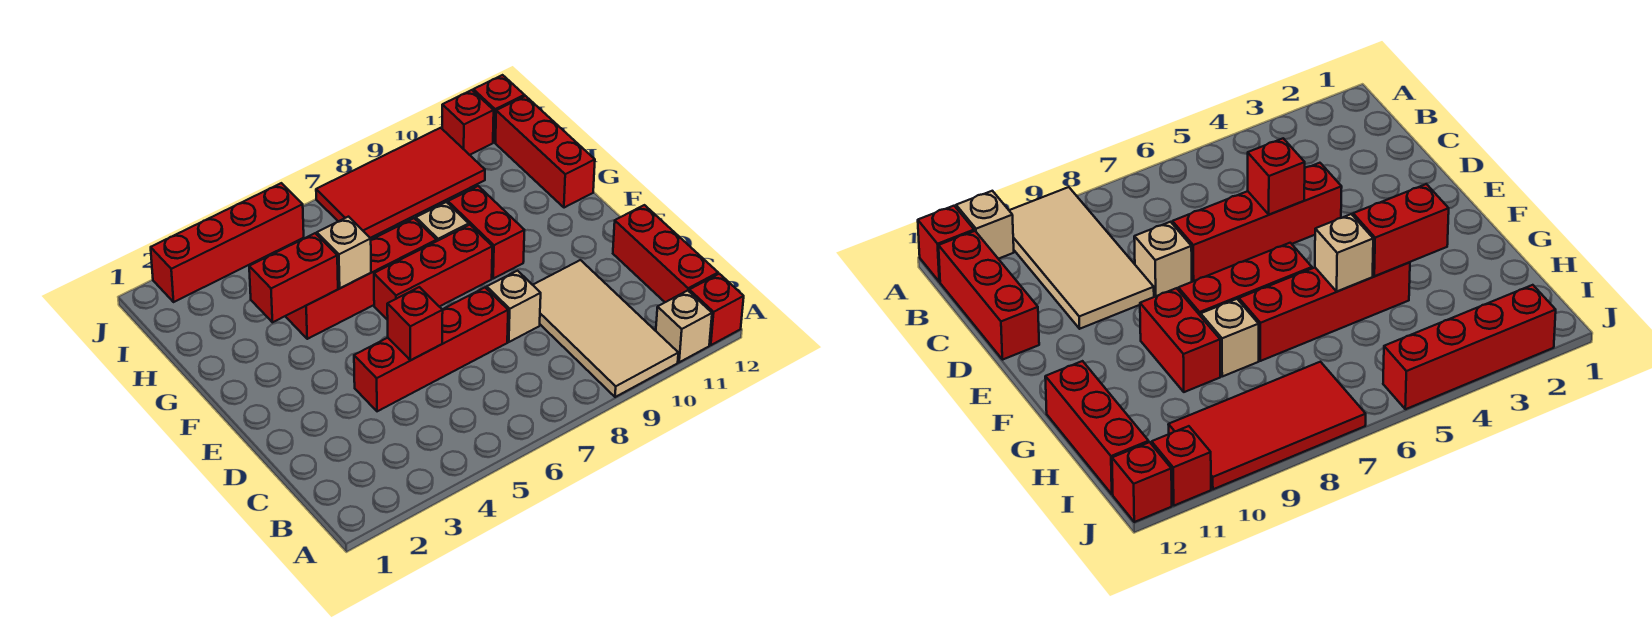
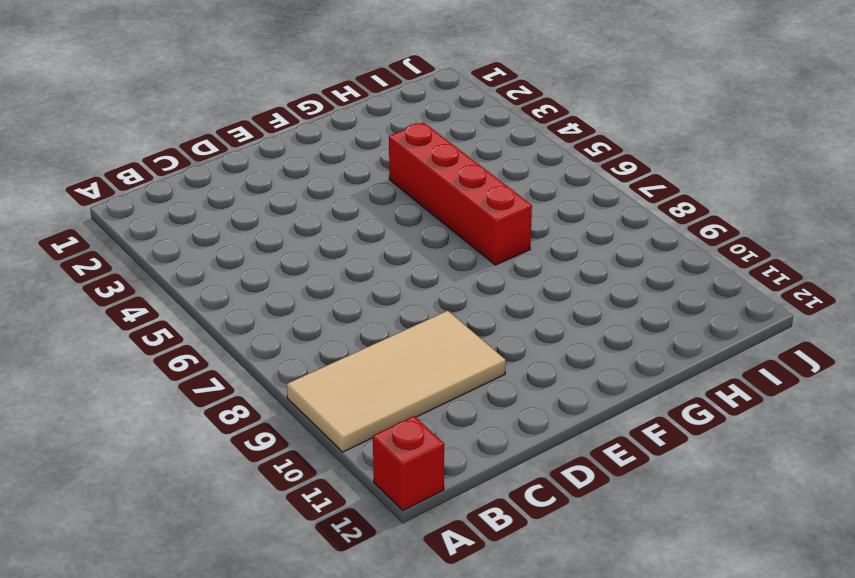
none -> tan brick A11 level 1
none -> red brick B12:D12 level 1
none -> red brick D4:D7 level 1

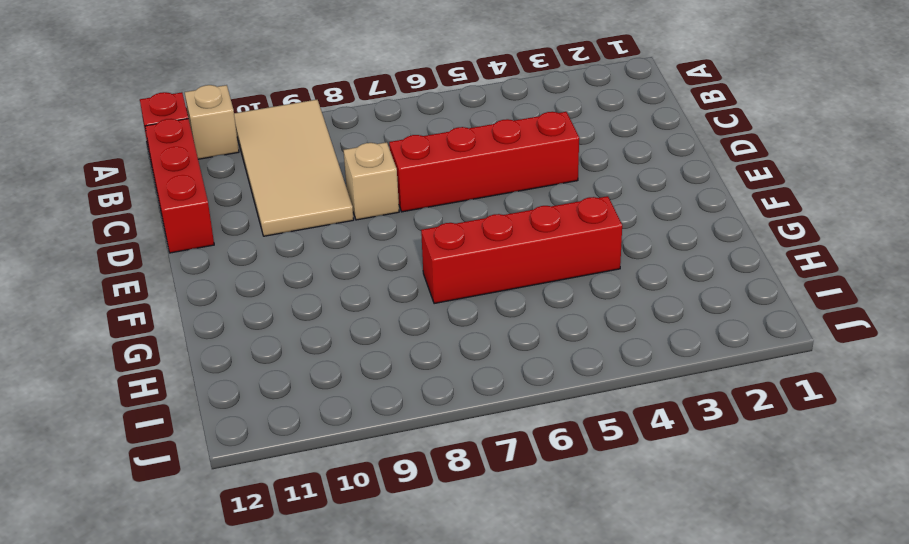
none -> red brick F6:F8 level 1
none -> red brick F9:G9 level 1
none -> tan brick G8 level 1

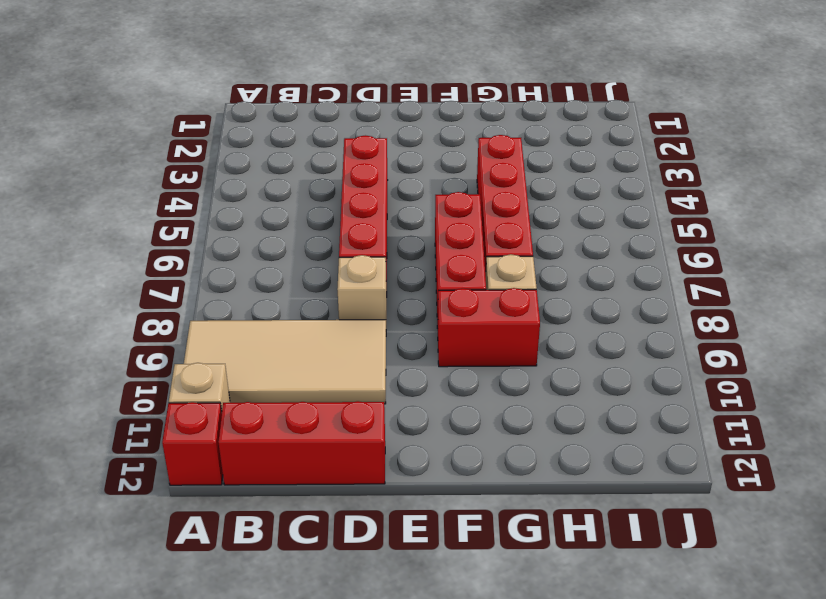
none -> red brick G12:I12 level 1
none -> red tile I7:J10 level 1
none -> red brick J2:J5 level 1

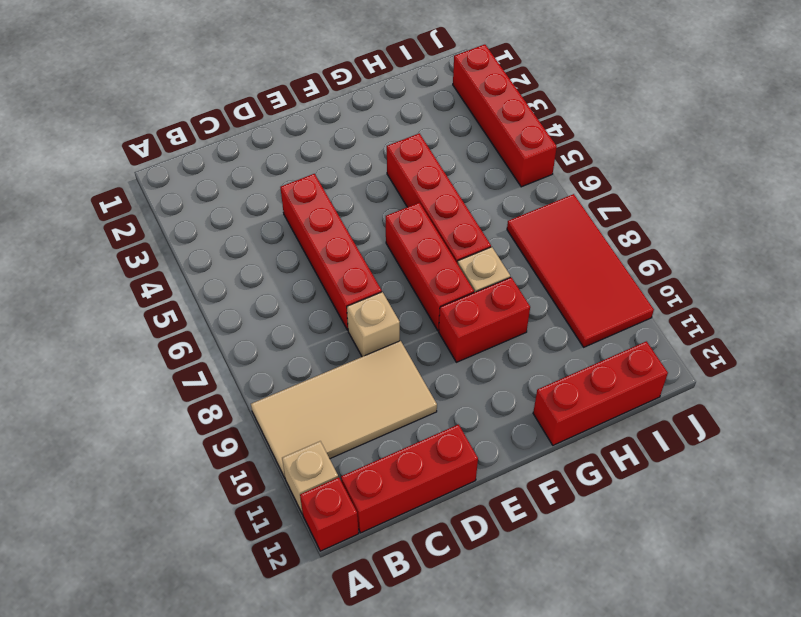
none -> red brick J11 level 1
none -> red brick J12 level 1
none -> red brick D5 level 2

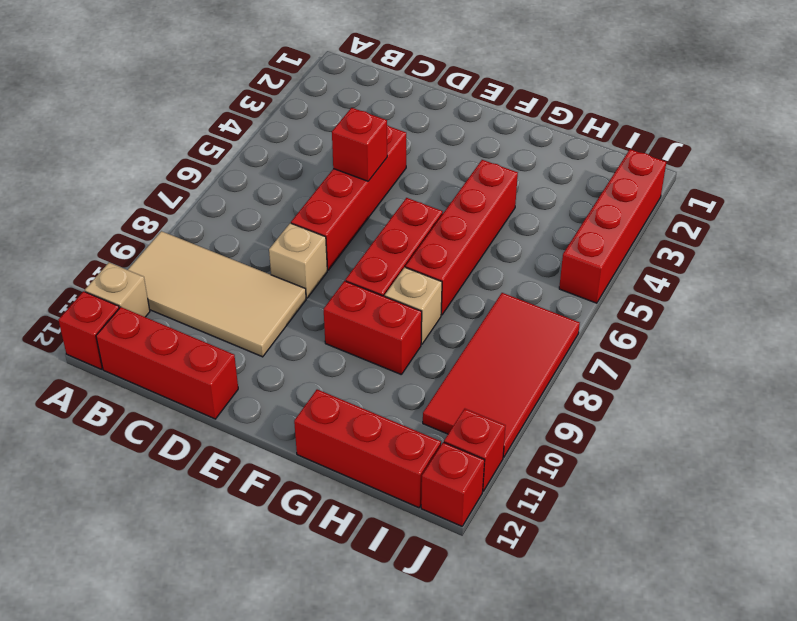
none -> red brick G3:G4 level 2
none -> tan brick G5 level 2

